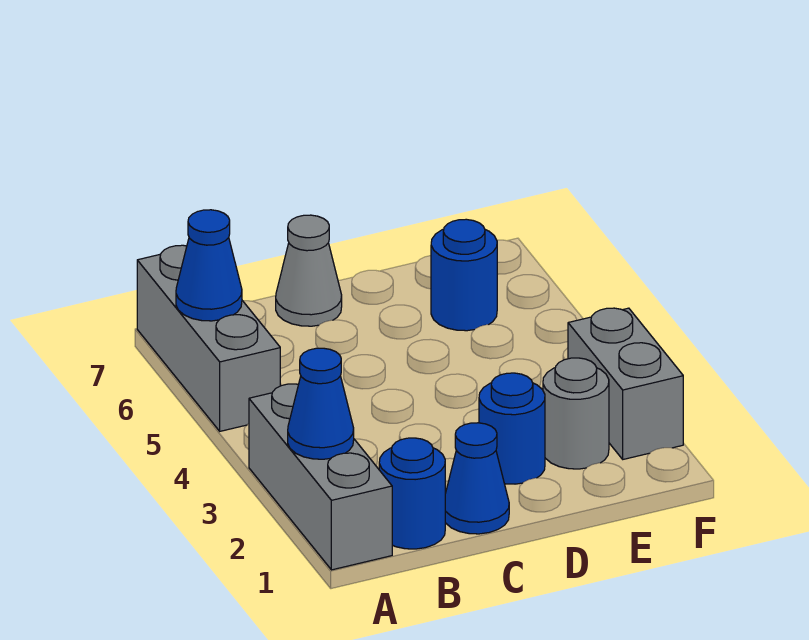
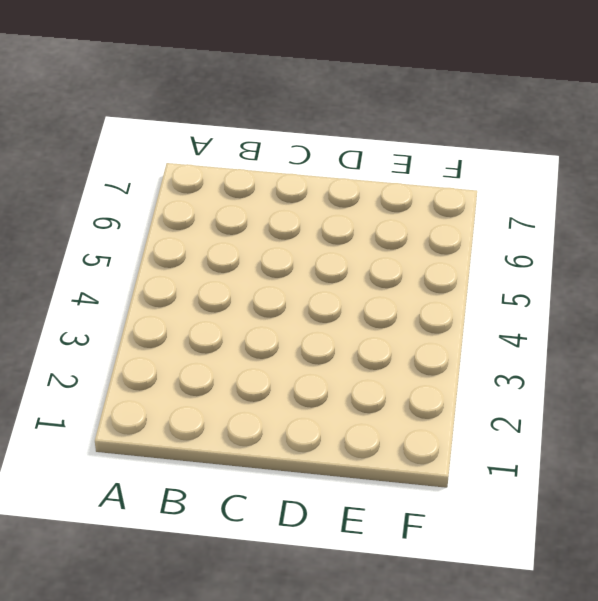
none -> grey brick A1:A3 level 1
none -> grey brick A5:A7 level 1

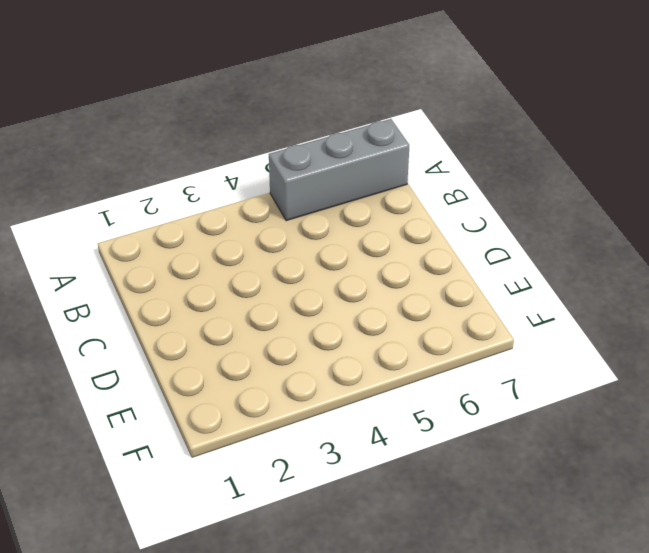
none -> grey brick A1:A3 level 1
none -> blue round brick B1 level 1

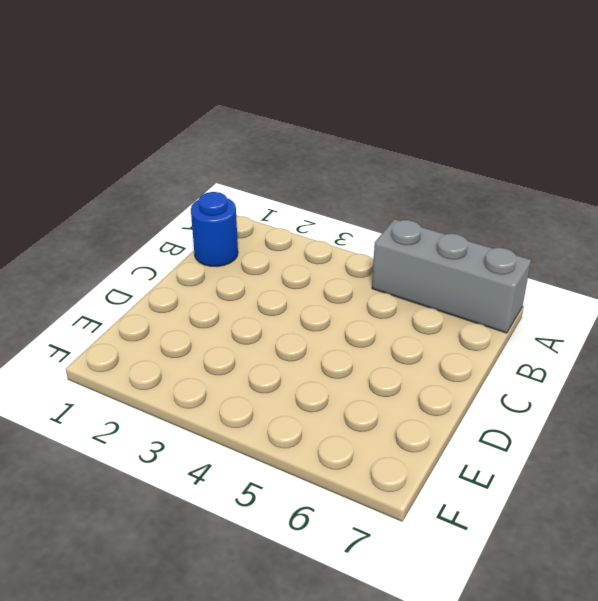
none -> grey brick A1:A3 level 1
none -> blue cone C1 level 1

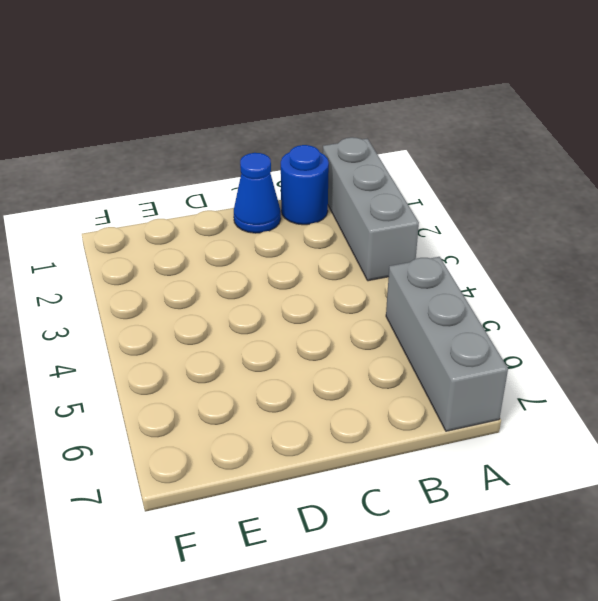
none -> grey cone C7 level 1
none -> blue round brick D2 level 1

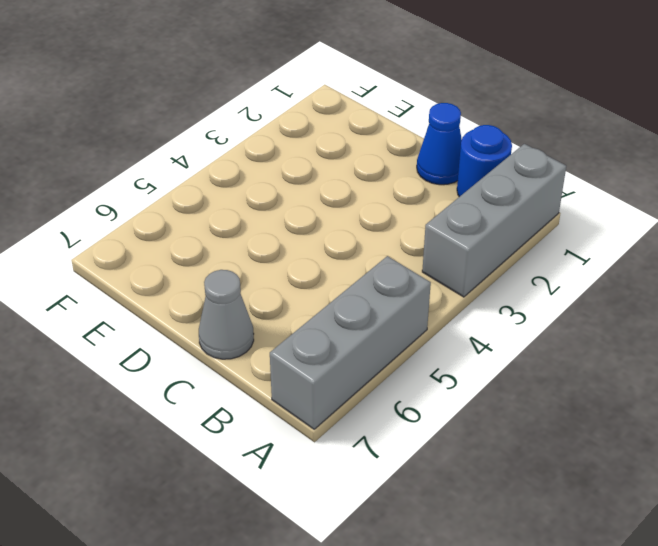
none -> blue round brick D2 level 1
none -> grey round brick E2 level 1

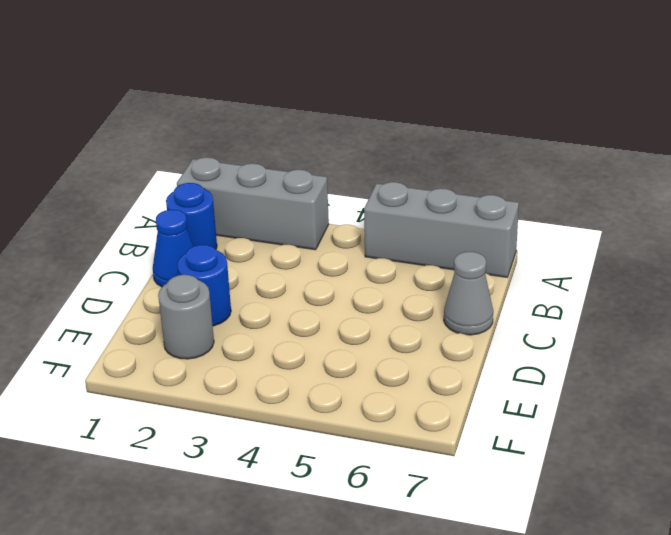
none -> blue round brick E6 level 1
none -> grey brick F2:F3 level 1

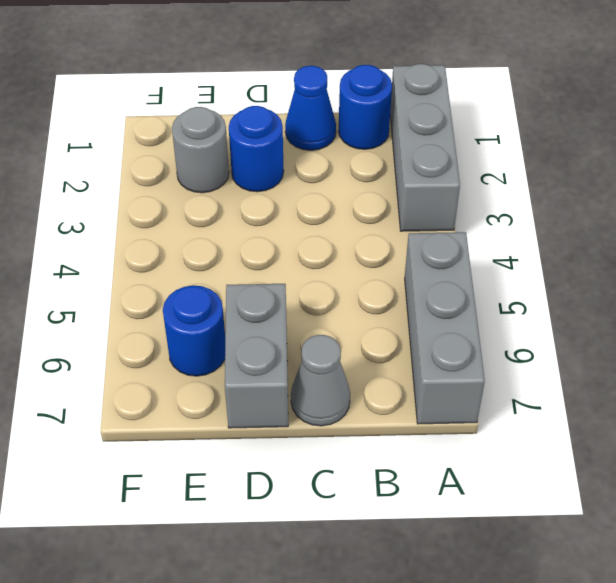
grey brick D6:D7 level 1 -> grey brick F2:F3 level 1
none -> blue cone A2 level 2
none -> blue cone A6 level 2

